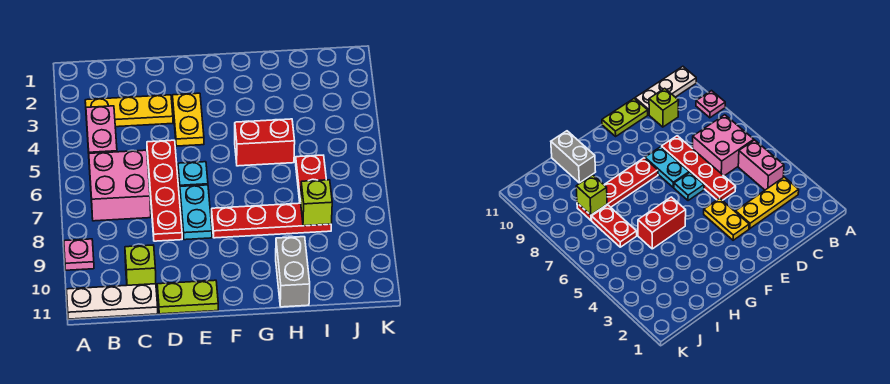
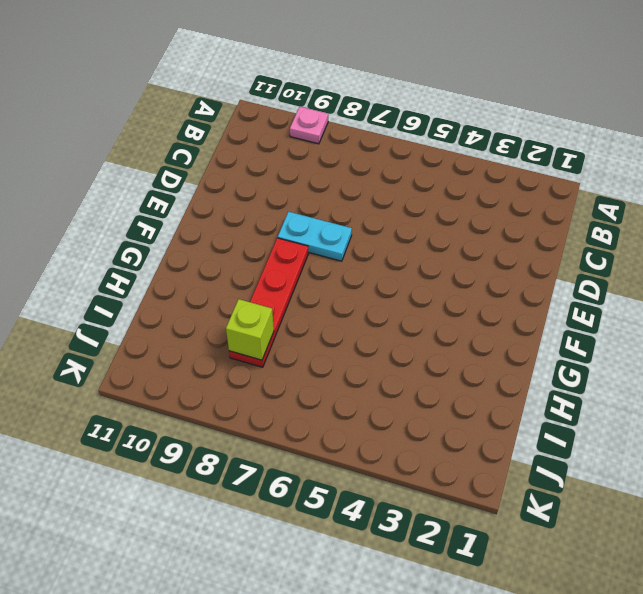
none -> white plate A11:C11 level 1
none -> yellow plate B3:D3 level 1
none -> pink brick B4:B5 level 1

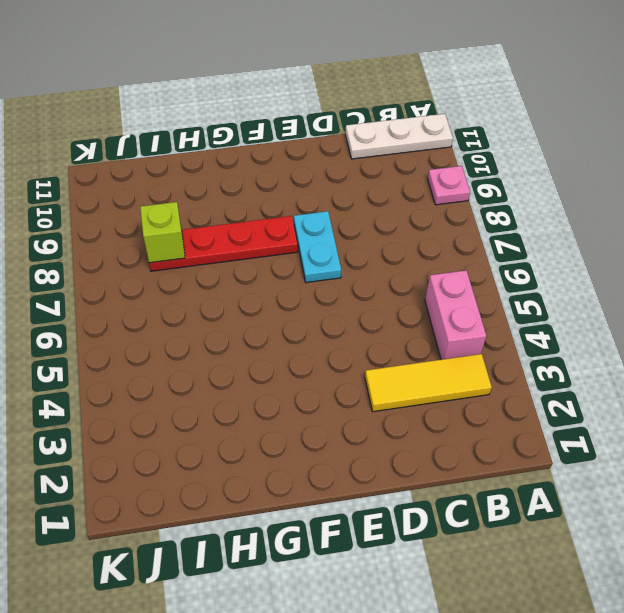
yellow tile B3:D3 level 1 -> yellow plate B3:D3 level 1
none -> pink brick B6:C7 level 1
none -> lime brick C10 level 1
none -> red plate D5:D8 level 1

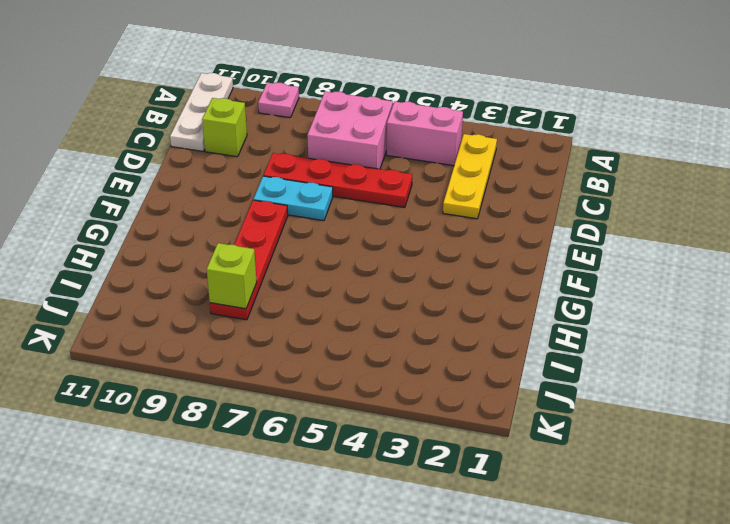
none -> lime plate D11:E11 level 1
none -> yellow plate E3:E4 level 1
none -> cyan plate E6 level 1

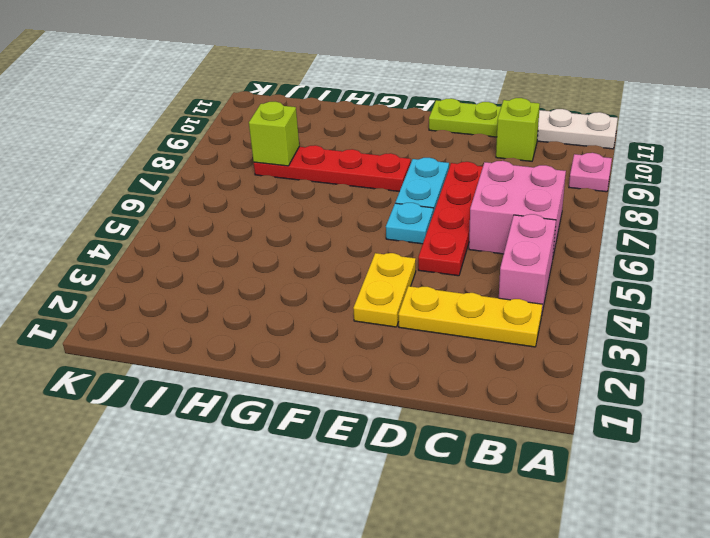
none -> red brick G5:H5 level 1
none -> grey brick H10:H11 level 1
none -> red plate I6:I7 level 1

